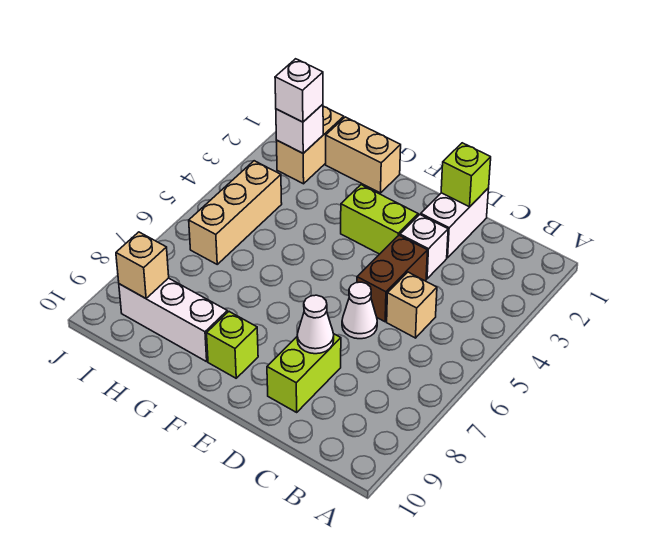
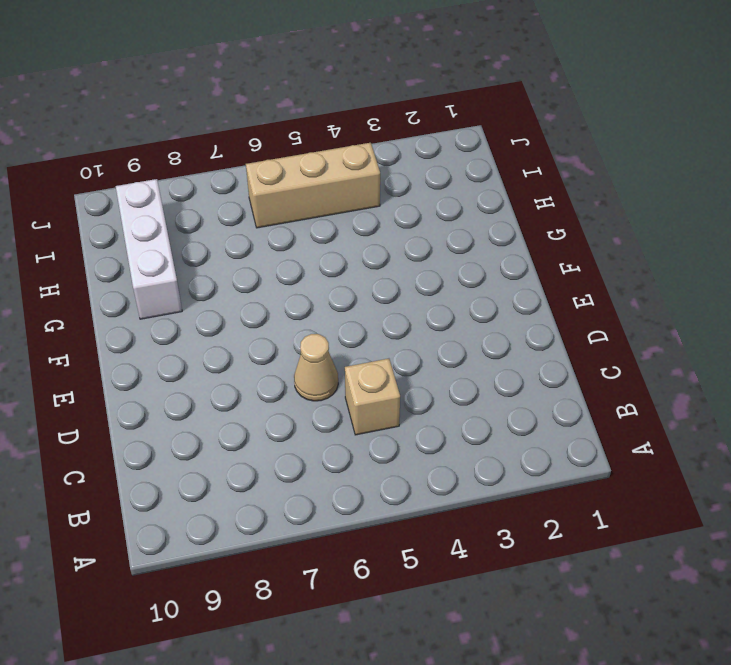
tan cone D6 level 1 -> white cone D6 level 1
none -> white brick D1:D2 level 1
none -> white brick D3 level 1
none -> brown brick D4:D5 level 1

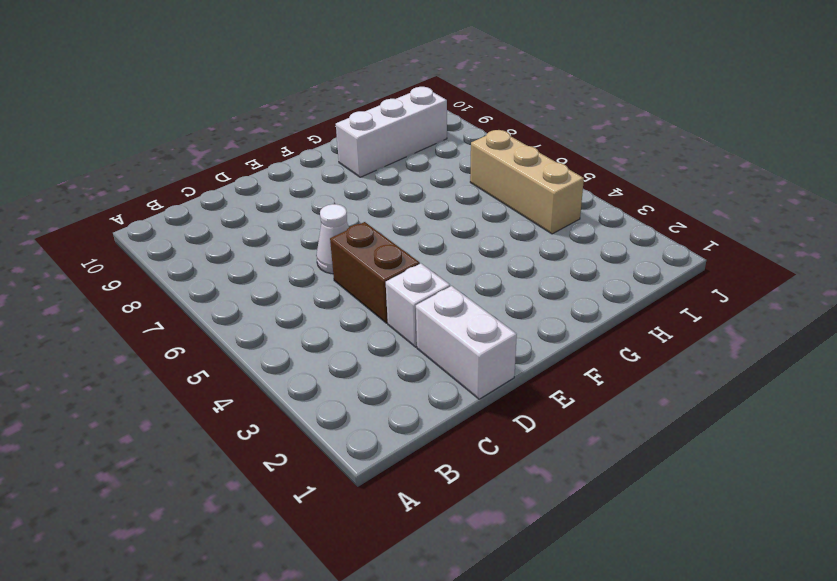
none -> tan brick C5 level 1
none -> lime brick D8:D9 level 1
none -> lime brick E3:F3 level 1

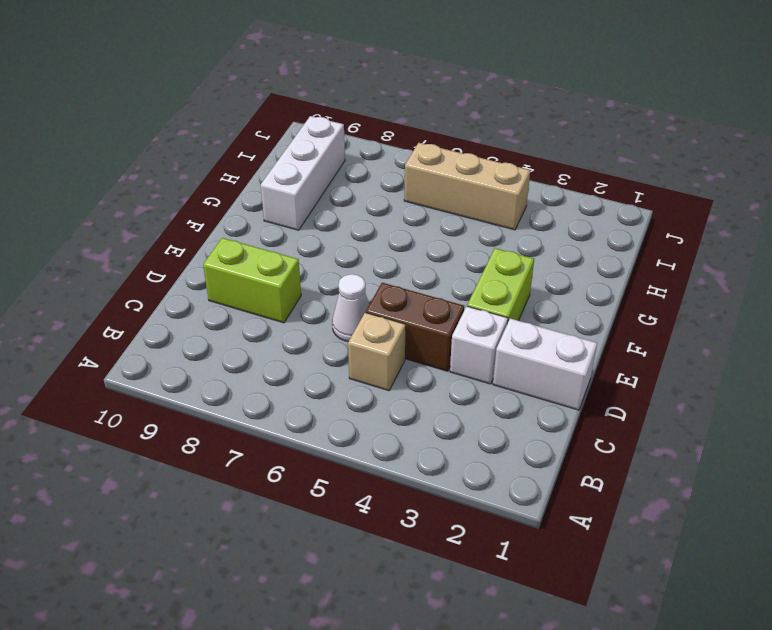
none -> lime brick F9 level 1
none -> tan brick G1:H1 level 1
none -> tan brick I1:I2 level 1

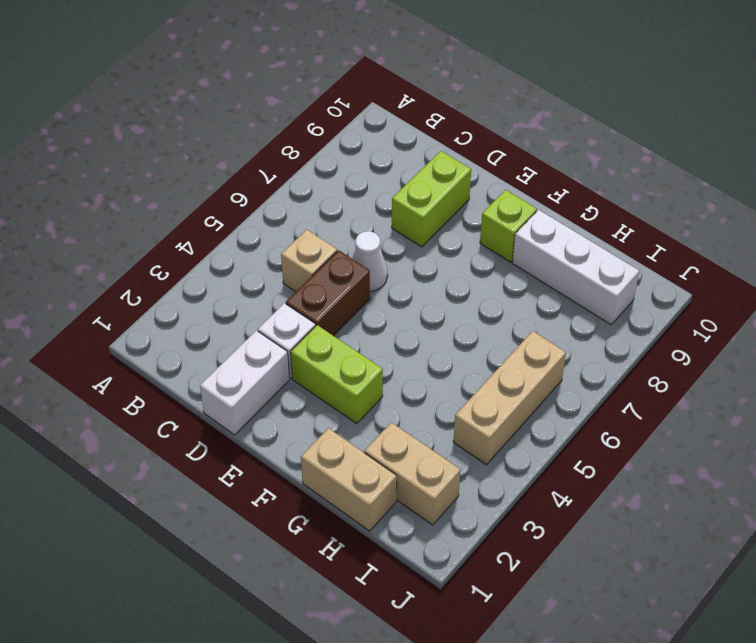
tan brick H2:I2 level 1 -> tan brick I1:I2 level 1
none -> lime brick D1 level 2
none -> white cone D8 level 2
none -> white brick I2 level 2

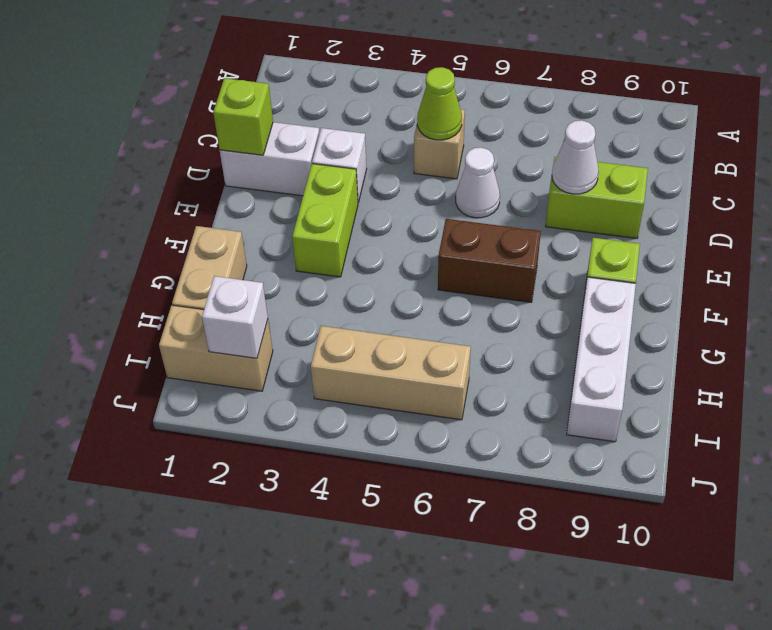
lime cone C5 level 2 -> none
brown brick F6:F7 level 1 -> brown brick D4:D5 level 1
none -> tan brick I9 level 2
none -> white brick I2 level 3

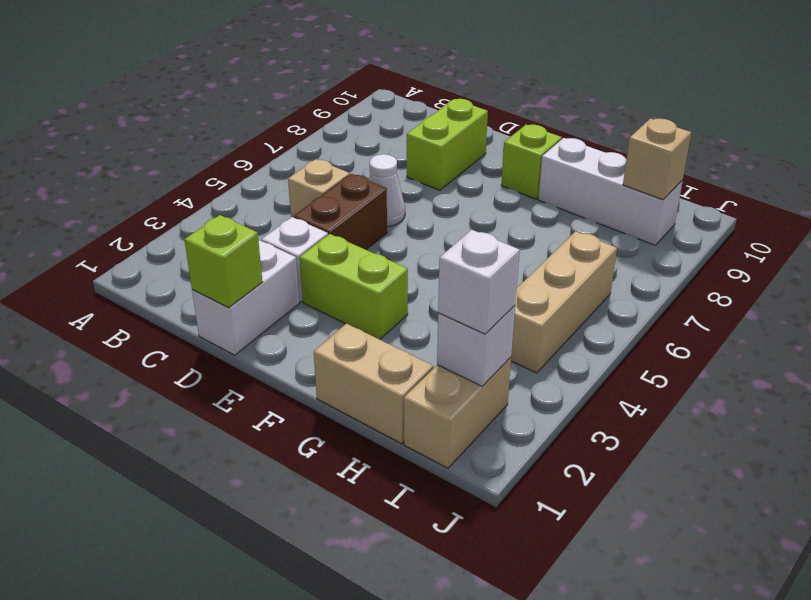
none -> white cone D8 level 2

